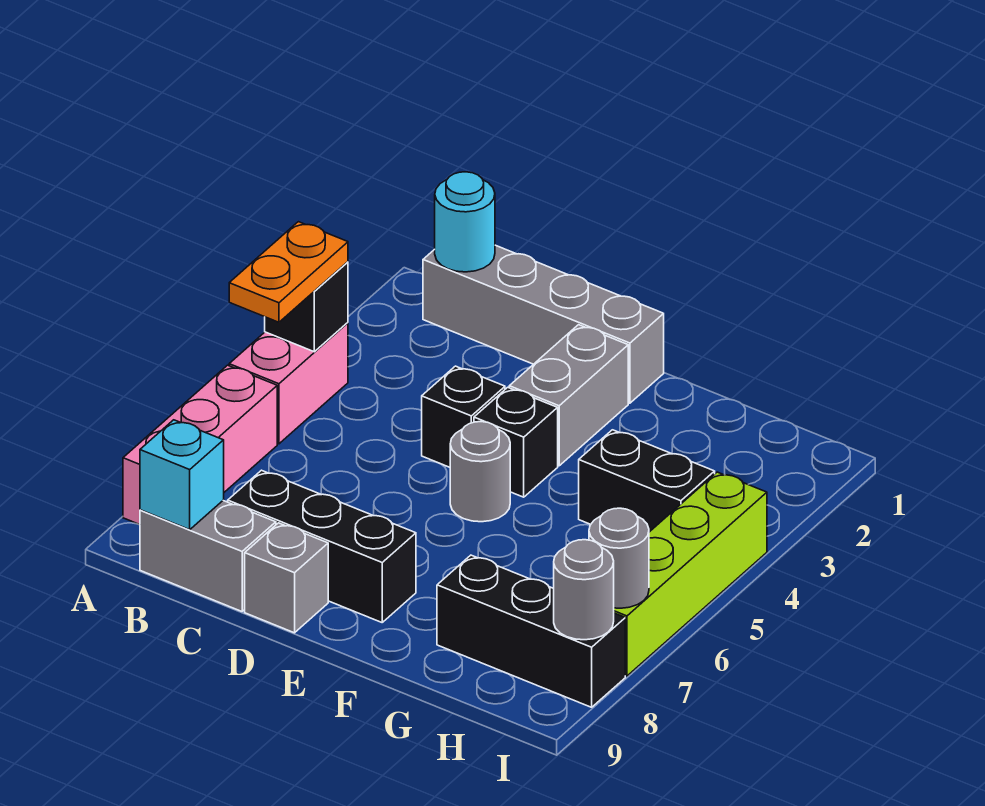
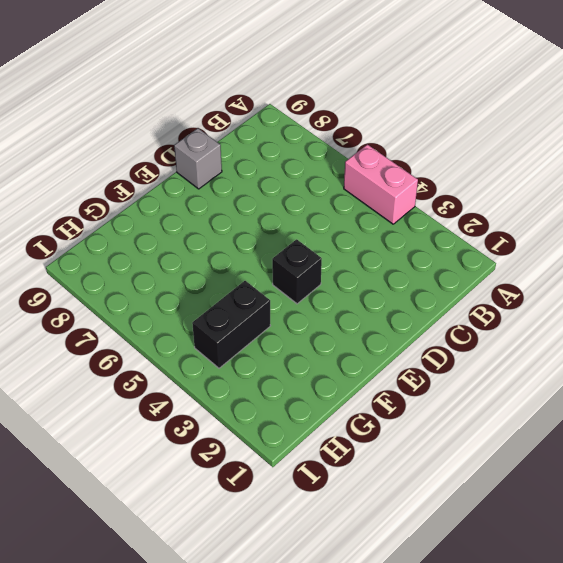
none -> pink brick A6:A8 level 1
none -> grey brick B1:E1 level 1
none -> grey brick B9:C9 level 1

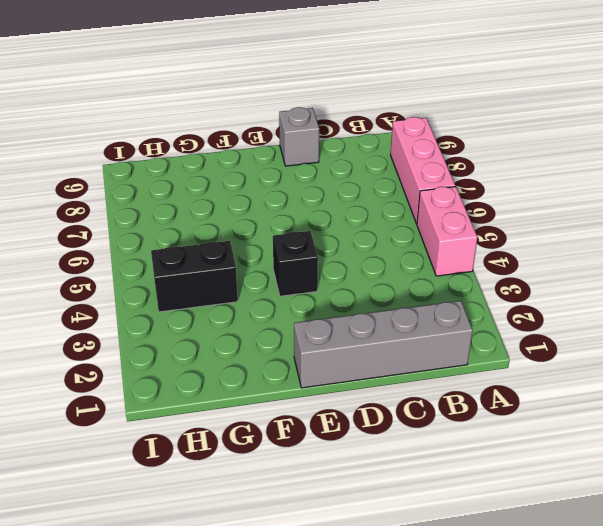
none -> grey brick B9:C9 level 1
none -> black brick C8:E8 level 1
none -> black brick D4 level 1

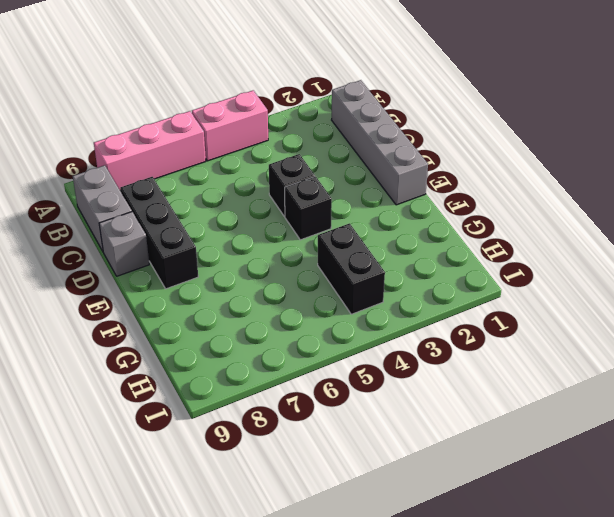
none -> grey brick E2:E3 level 1
none -> grey round brick E5 level 1
none -> black brick G8:I8 level 1

